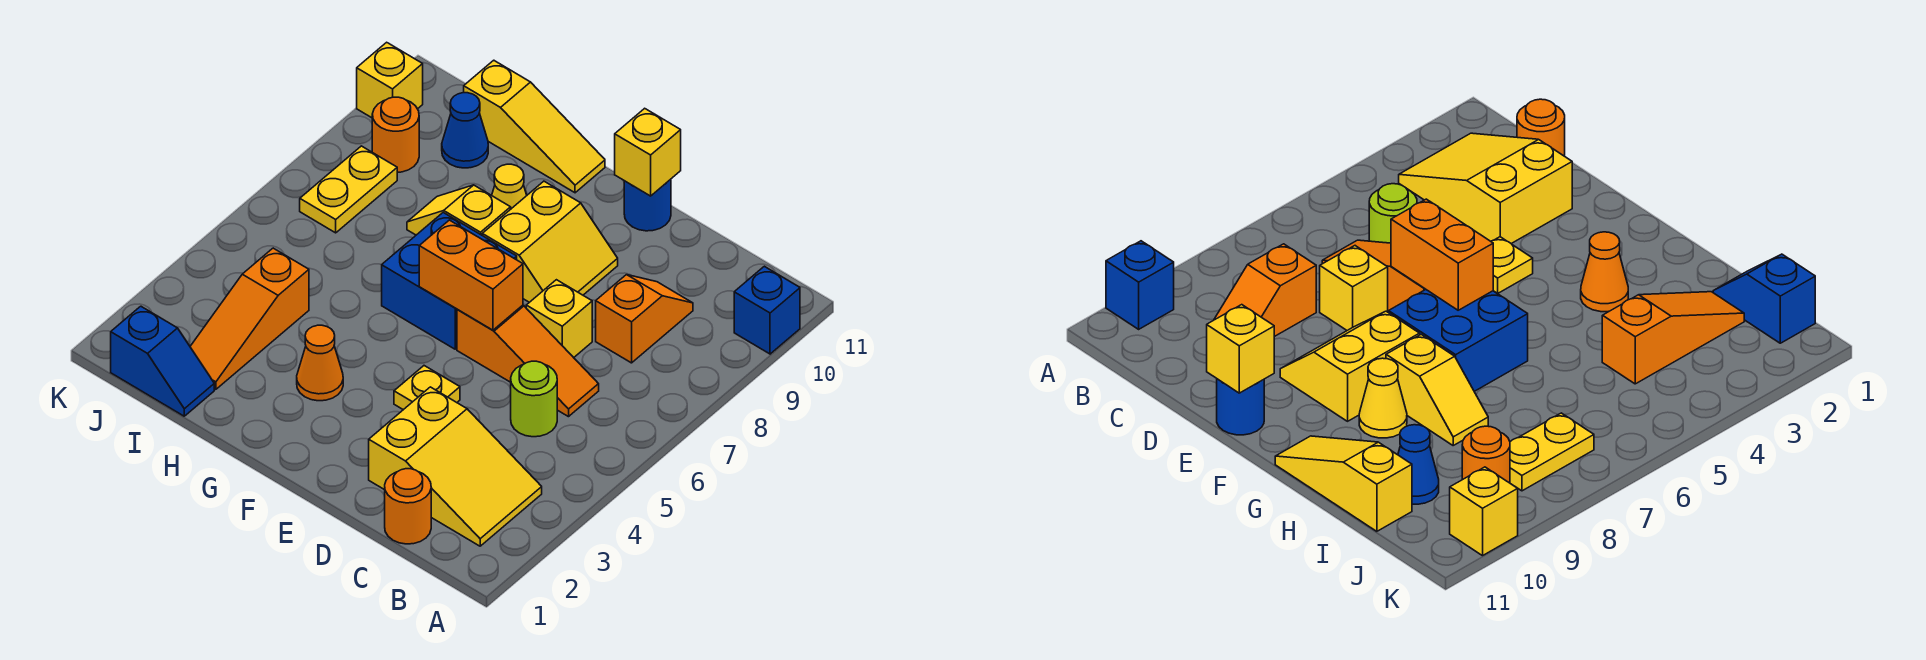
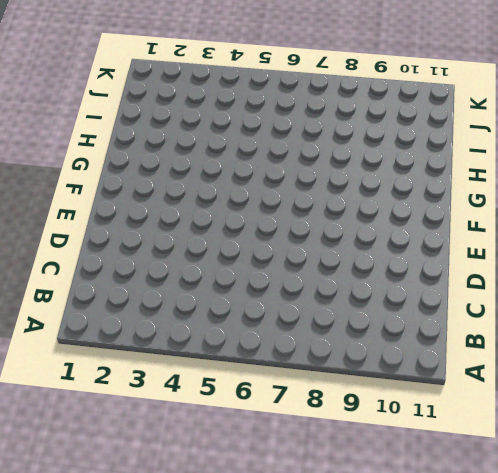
none -> blue brick A10 level 1
none -> yellow slope B2:D3 level 1 top D
none -> orange round brick C1 level 1

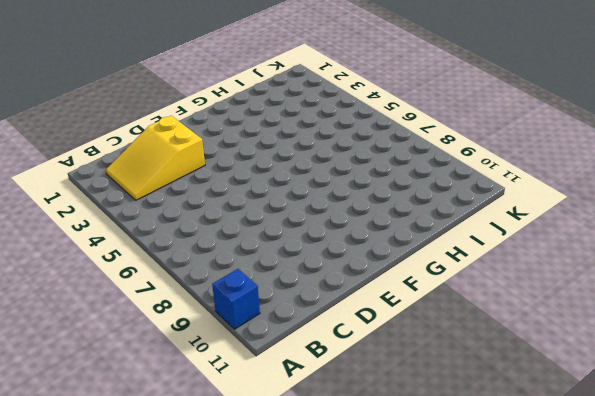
none -> orange round brick C1 level 1
none -> lime round brick C5 level 1
none -> orange slope C6:E6 level 1 top E

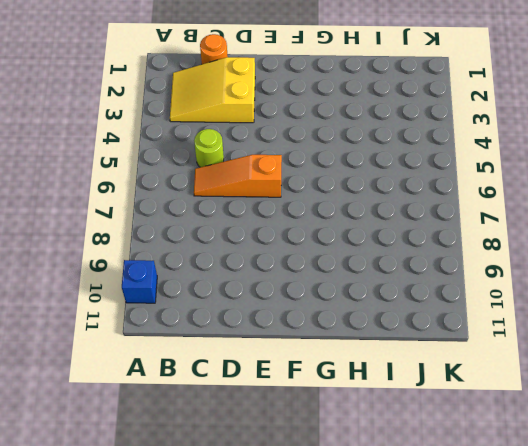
none -> orange slope C8:C9 level 1 top 8
none -> yellow brick D7 level 1
none -> yellow plate E4 level 1

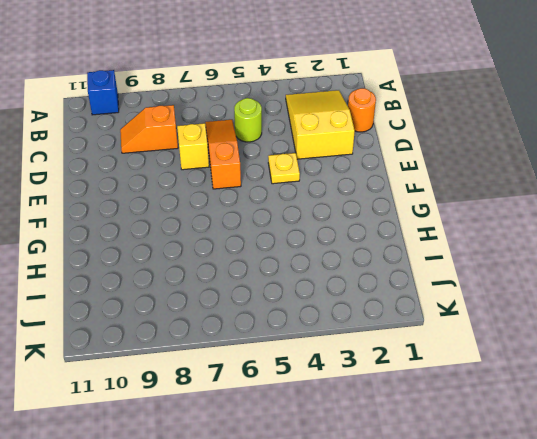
none -> yellow slope E8:F9 level 1 top F
none -> blue round brick E11 level 1
none -> blue brick F6:G7 level 1

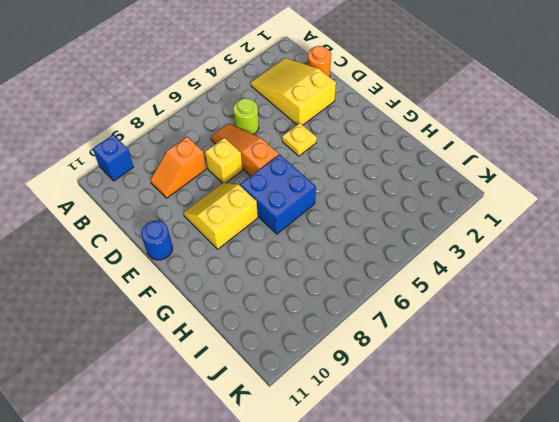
none -> orange cone G3 level 1
none -> yellow slope G8:H8 level 1 top G
none -> yellow cone G9 level 1

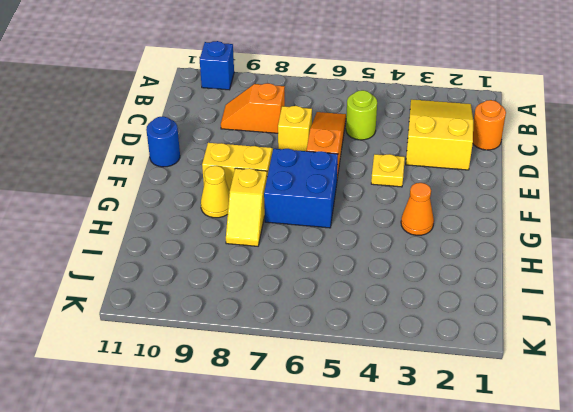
none -> yellow slope G11:I11 level 1 top I
none -> blue slope I1:J1 level 1 top J
none -> orange slope I2:I4 level 1 top 4

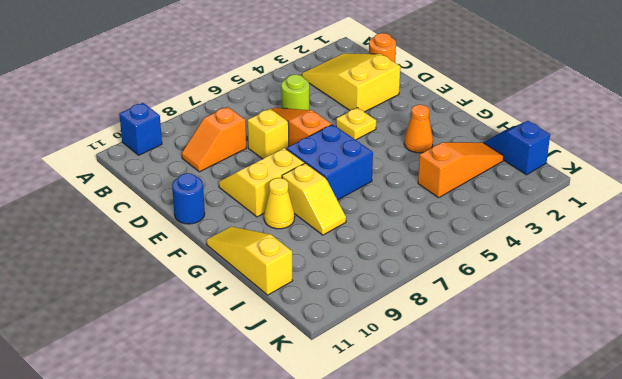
none -> blue cone I10 level 1
none -> yellow plate J7:J8 level 1
none -> orange round brick J9 level 1

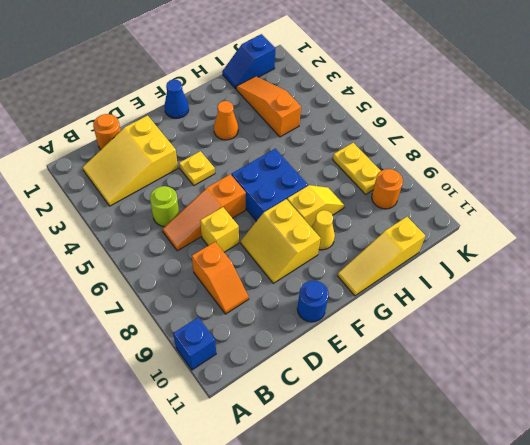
blue cone F1 level 1 -> blue cone I10 level 1
none -> yellow brick K10 level 1
none -> orange brick E6:F6 level 2
none -> yellow brick E11 level 2

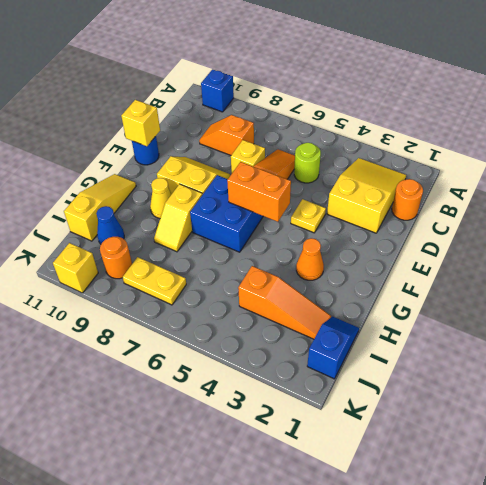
orange brick F5:F6 level 2 -> orange brick E6:F6 level 2

